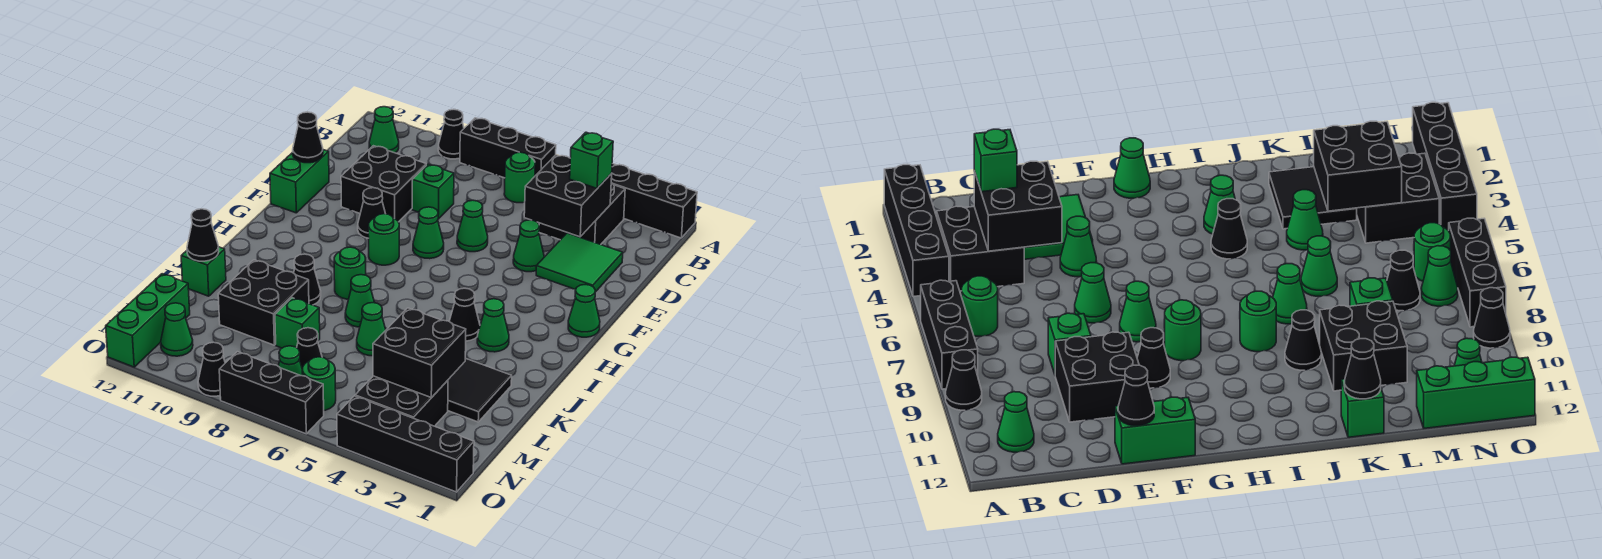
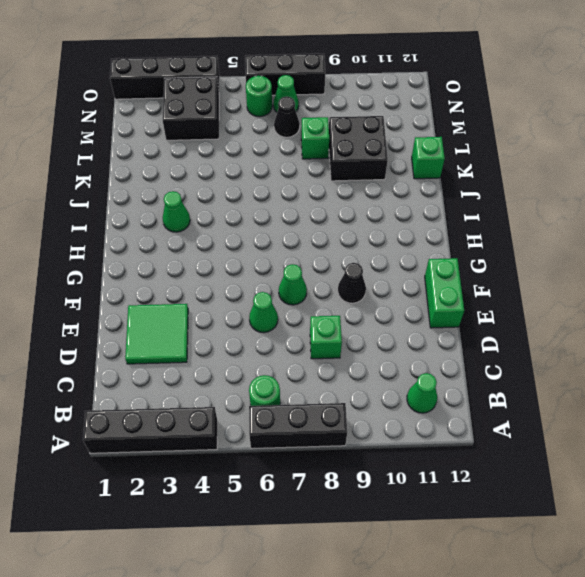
none -> black cone A9 level 1
none -> black brick B3:C4 level 1
none -> black brick D9:E10 level 1
none -> green cone E4 level 1

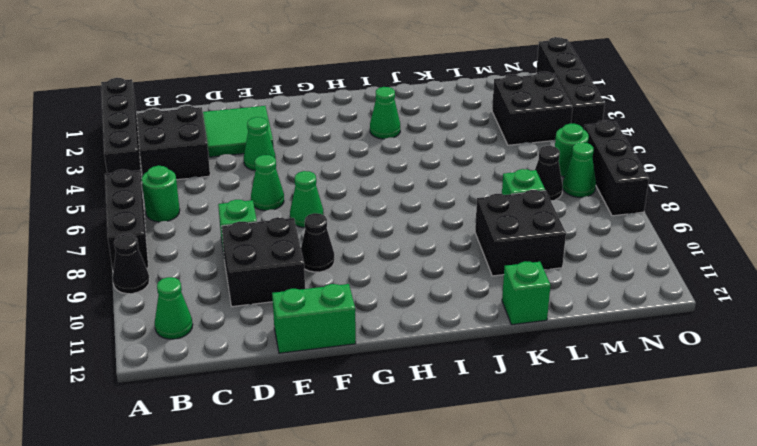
none -> green cone G1 level 1
none -> green round brick G8 level 1
none -> black cone I4 level 1
none -> green round brick I8 level 1

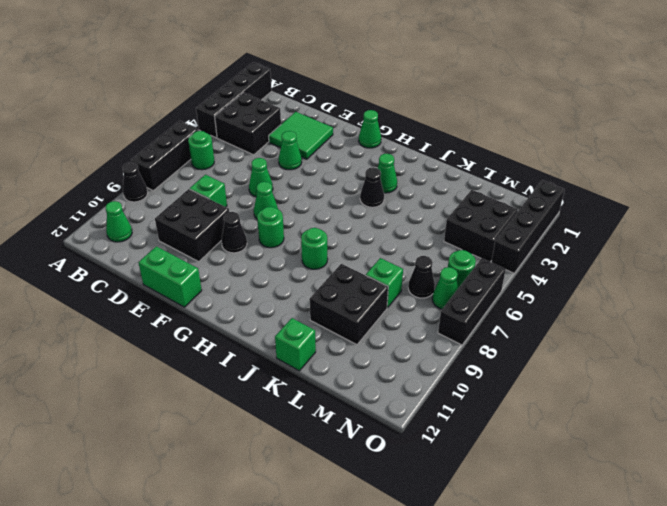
none -> green cone J7 level 1
none -> black cone J9 level 1
none -> black tile K2:L3 level 1
none -> green cone K4 level 1

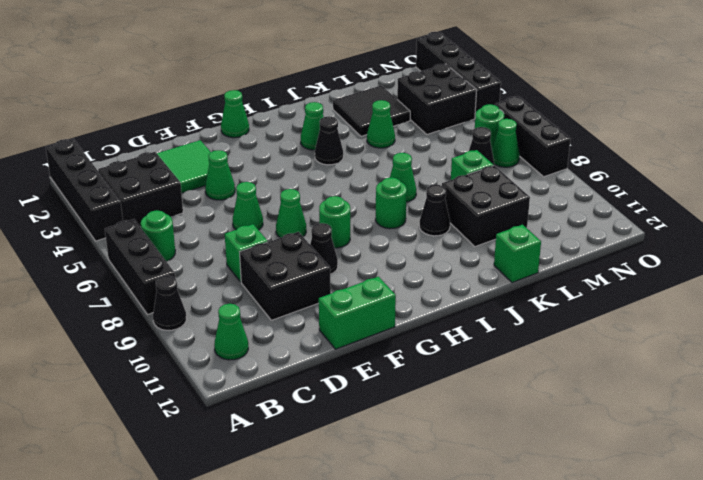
none -> green cone K6 level 1
none -> green brick M12:O12 level 1
none -> green cone N11 level 1
none -> black cone O9 level 1

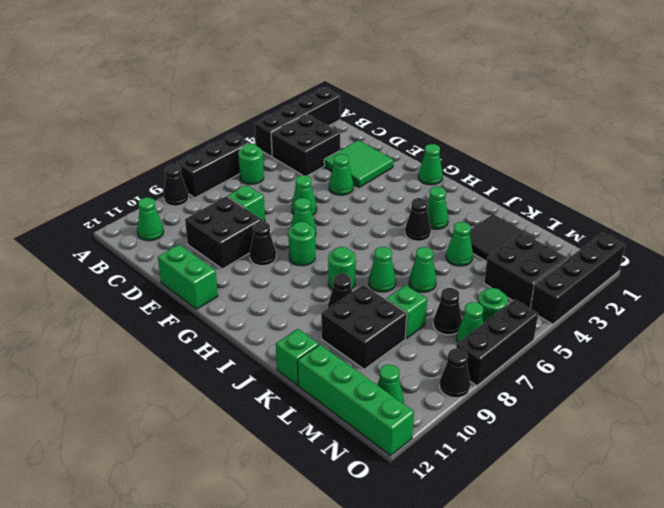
green brick L12:O12 level 1 -> green brick M12:O12 level 1
none -> black brick C3:D4 level 2
none -> black cone E12 level 2
none -> black cone K12 level 2
none -> black brick L3:M4 level 2

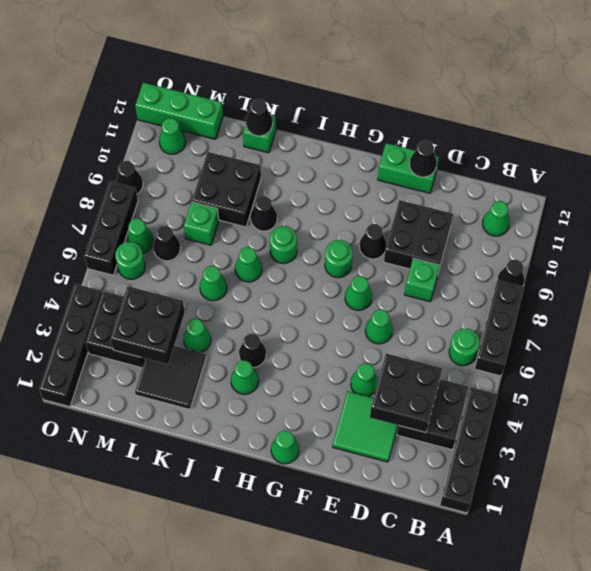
none -> green brick C3 level 3

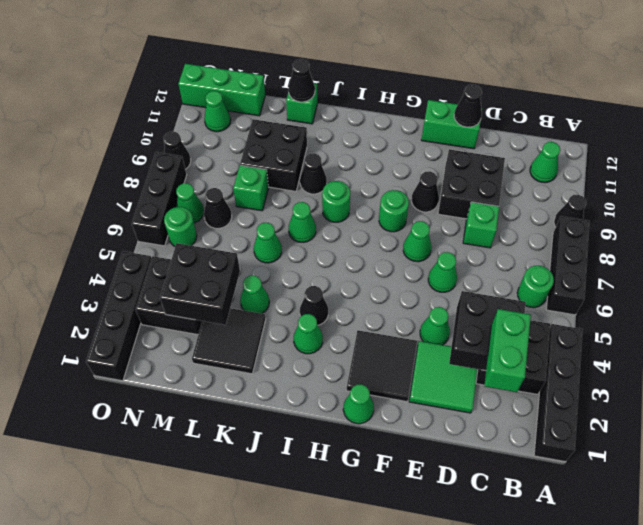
green brick C2:C3 level 3 -> green brick C3 level 3
black tile F2:G3 level 1 -> none

